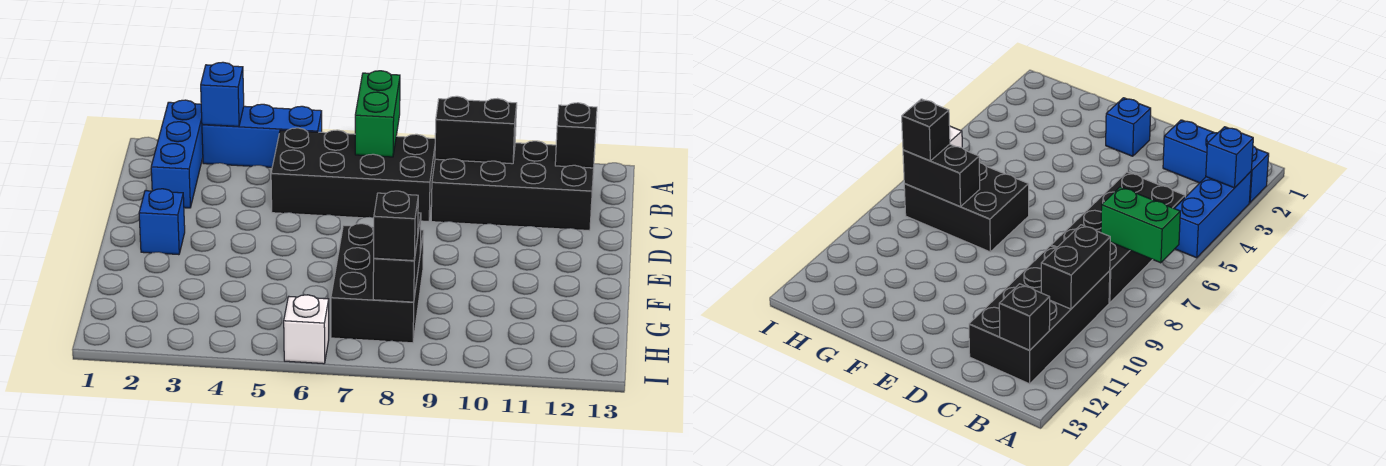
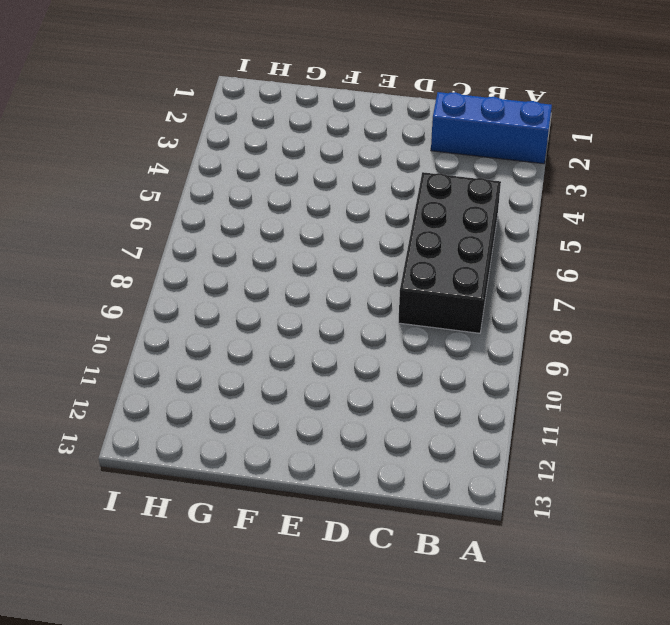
none -> blue brick A3:A5 level 1
none -> black brick B9:C12 level 1
none -> blue brick E2 level 1

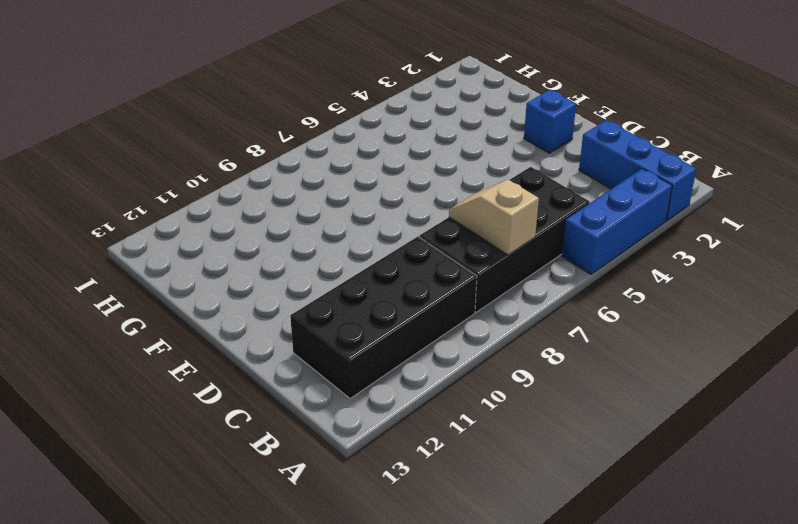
tan slope B7:C7 level 2 top B -> green brick A7:B7 level 2
none -> black brick F7:H8 level 1
none -> white brick I6 level 1
none -> blue brick A3 level 2

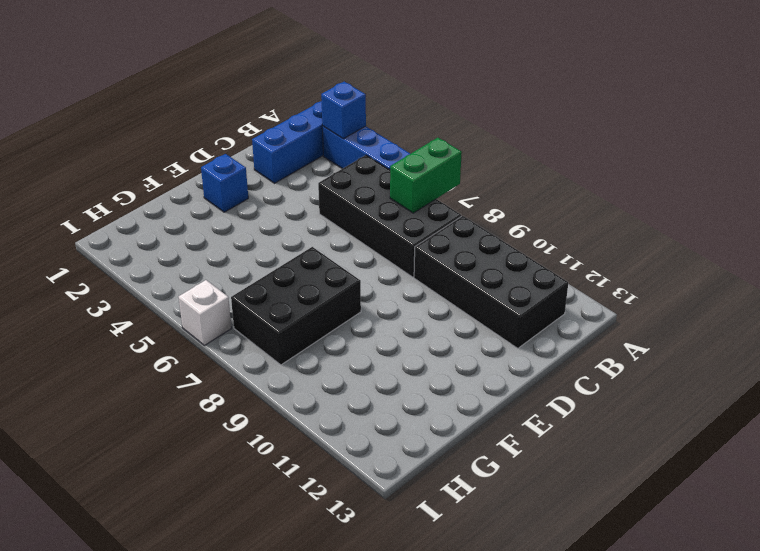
none -> black brick B9:B10 level 2
none -> black brick B12 level 2
none -> black brick G8:H8 level 2

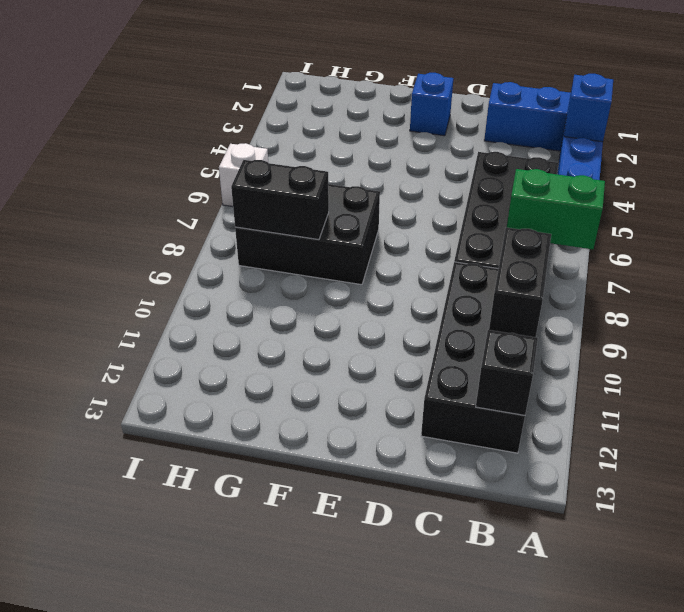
none -> black brick H8 level 3

